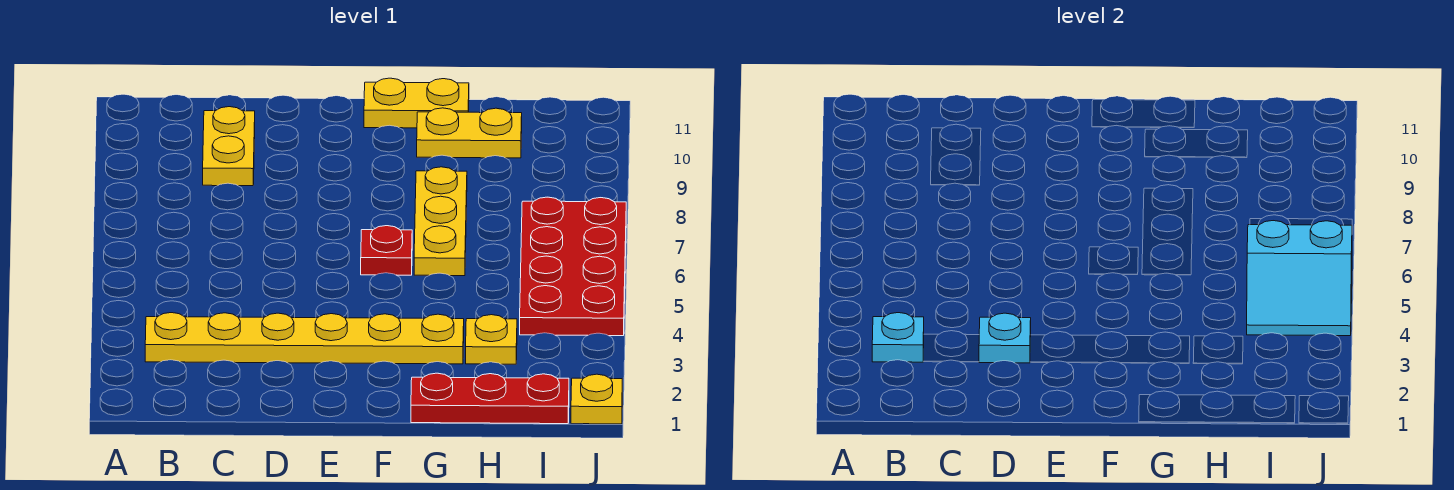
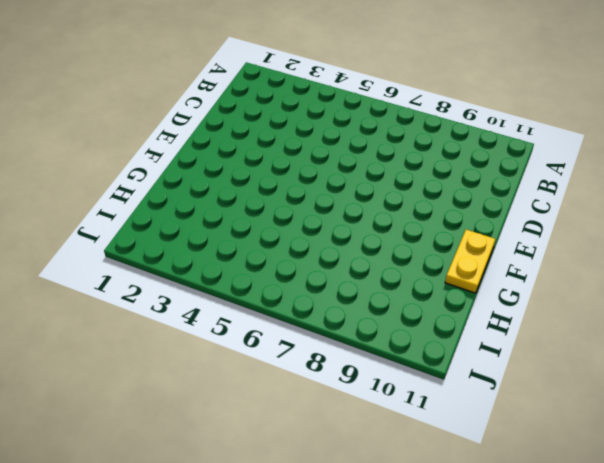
none -> yellow plate B3:G3 level 1
none -> yellow plate C9:C10 level 1
none -> red plate F6 level 1

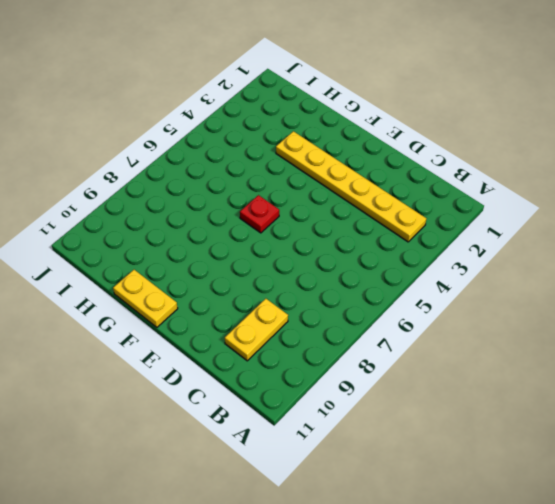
none -> red plate G1:I1 level 1
none -> yellow plate G6:G8 level 1
none -> yellow plate G10:H10 level 1

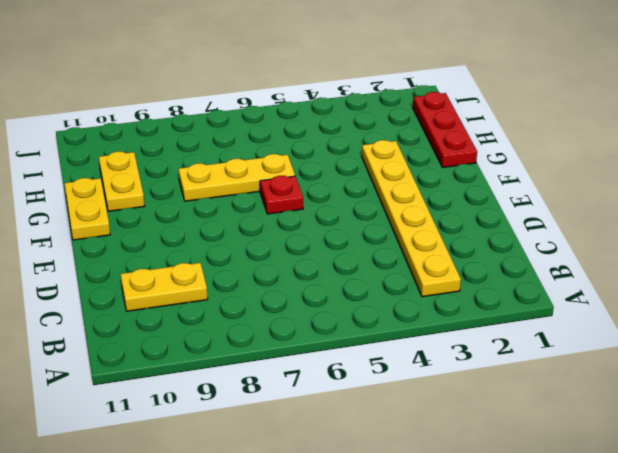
none -> yellow plate H3 level 1
none -> red plate I4:J7 level 1
none -> yellow plate J1 level 1

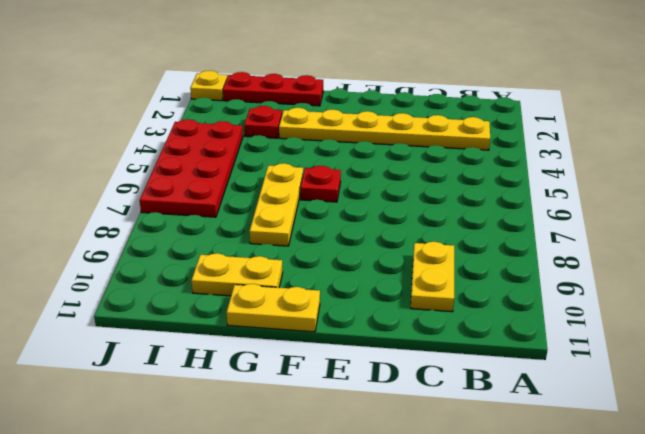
red plate H3 level 1 -> yellow plate H3 level 1
none -> cyan plate B3 level 2
none -> cyan plate D3 level 2
none -> cyan slope I4:J5 level 2 top 5

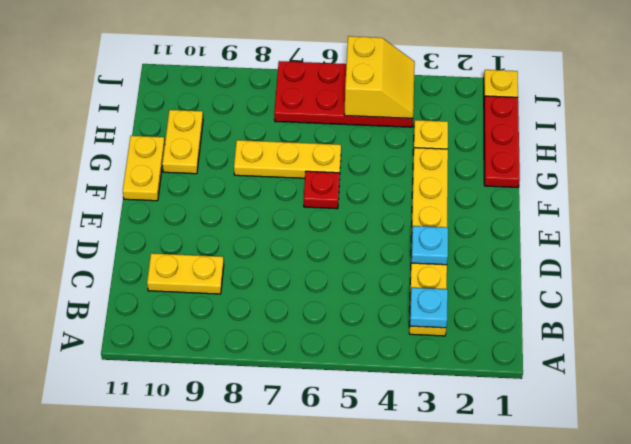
yellow slope I4:J5 level 2 top 5 -> cyan slope I4:J5 level 2 top 5

